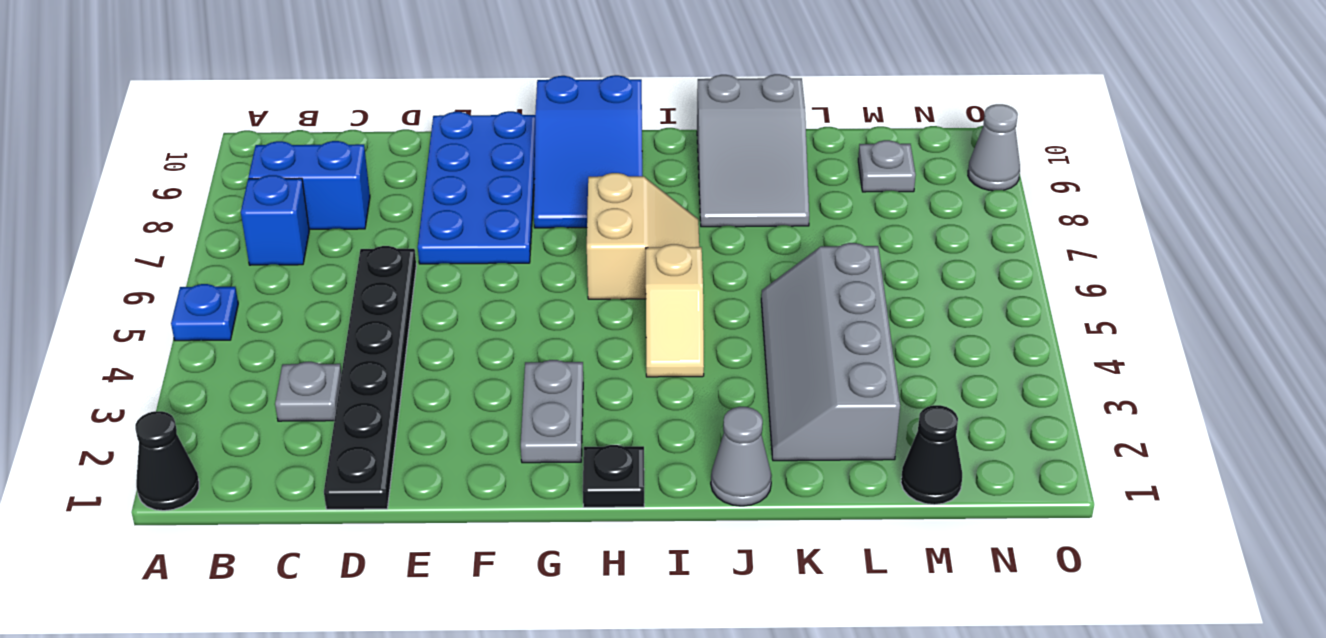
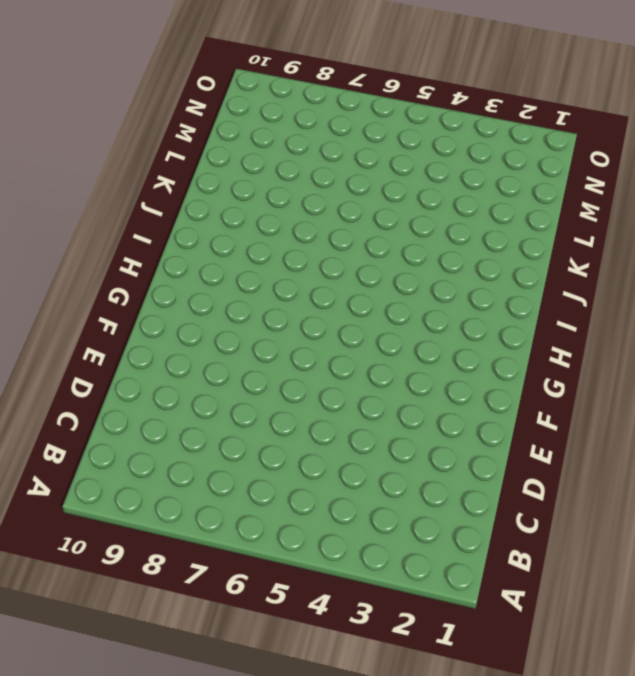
none -> black cone A1 level 1
none -> blue plate A5 level 1
none -> blue brick B7 level 1

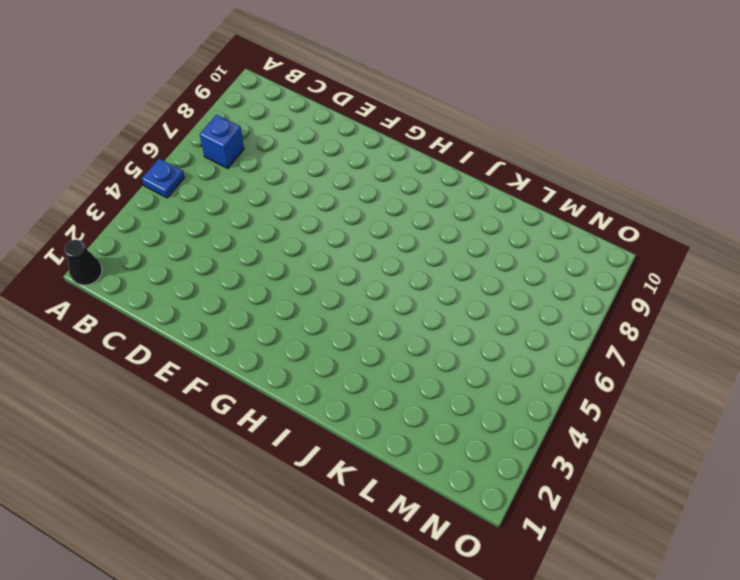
none -> blue brick B8:C8 level 1
none -> grey plate C3 level 1
none -> black plate D1:D6 level 1

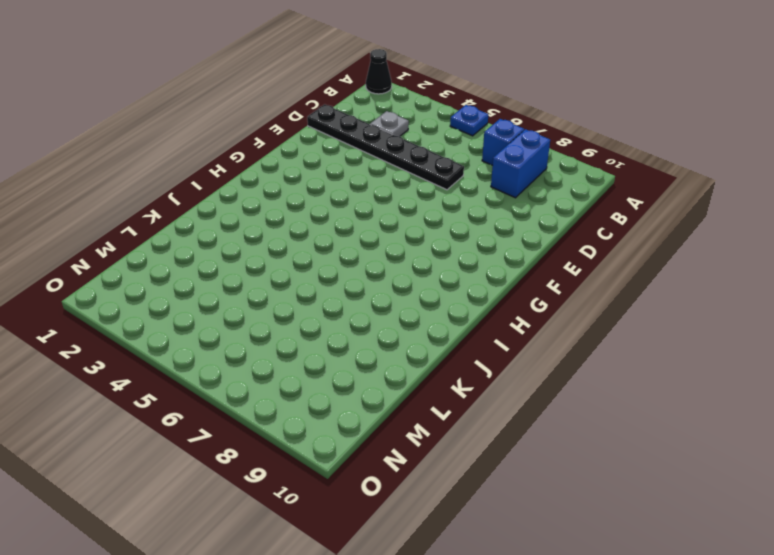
none -> blue plate E7:F10 level 1
none -> grey plate G2:G3 level 1
none -> blue slope G8:H10 level 1 top 10

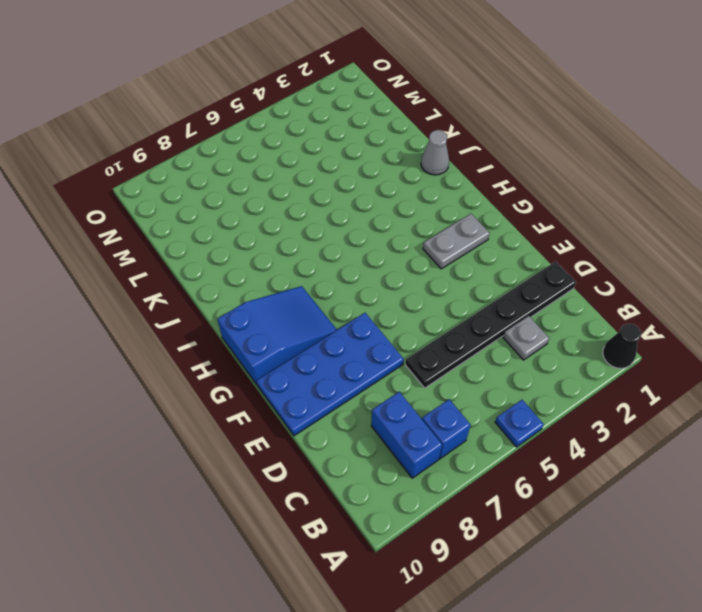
none -> black plate H1 level 1
none -> tan slope H6:I7 level 1 top H
none -> tan slope I4:I5 level 1 top 5

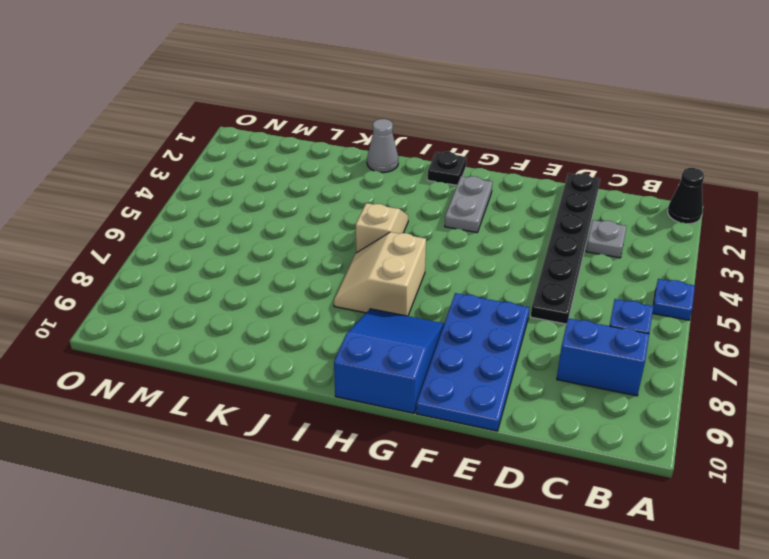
none -> grey slope J8:K10 level 1 top 10
none -> grey slope K2:L5 level 1 top L
none -> black cone M1 level 1

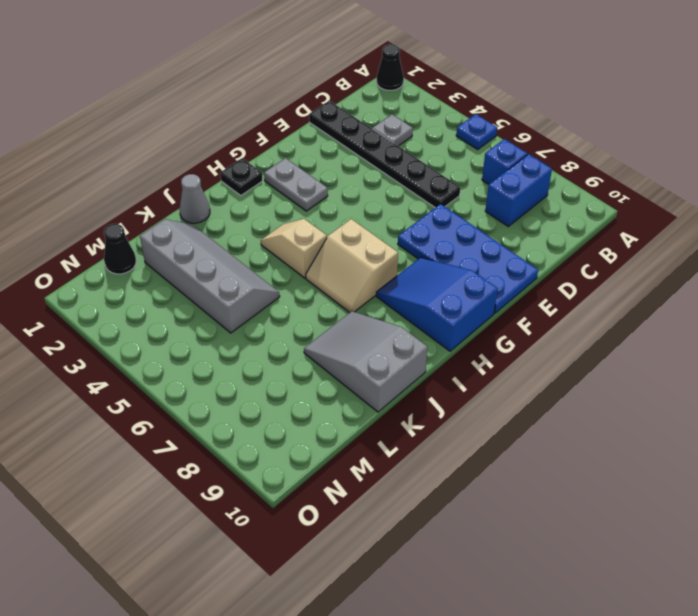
none -> grey plate M9 level 1
none -> grey cone O9 level 1

